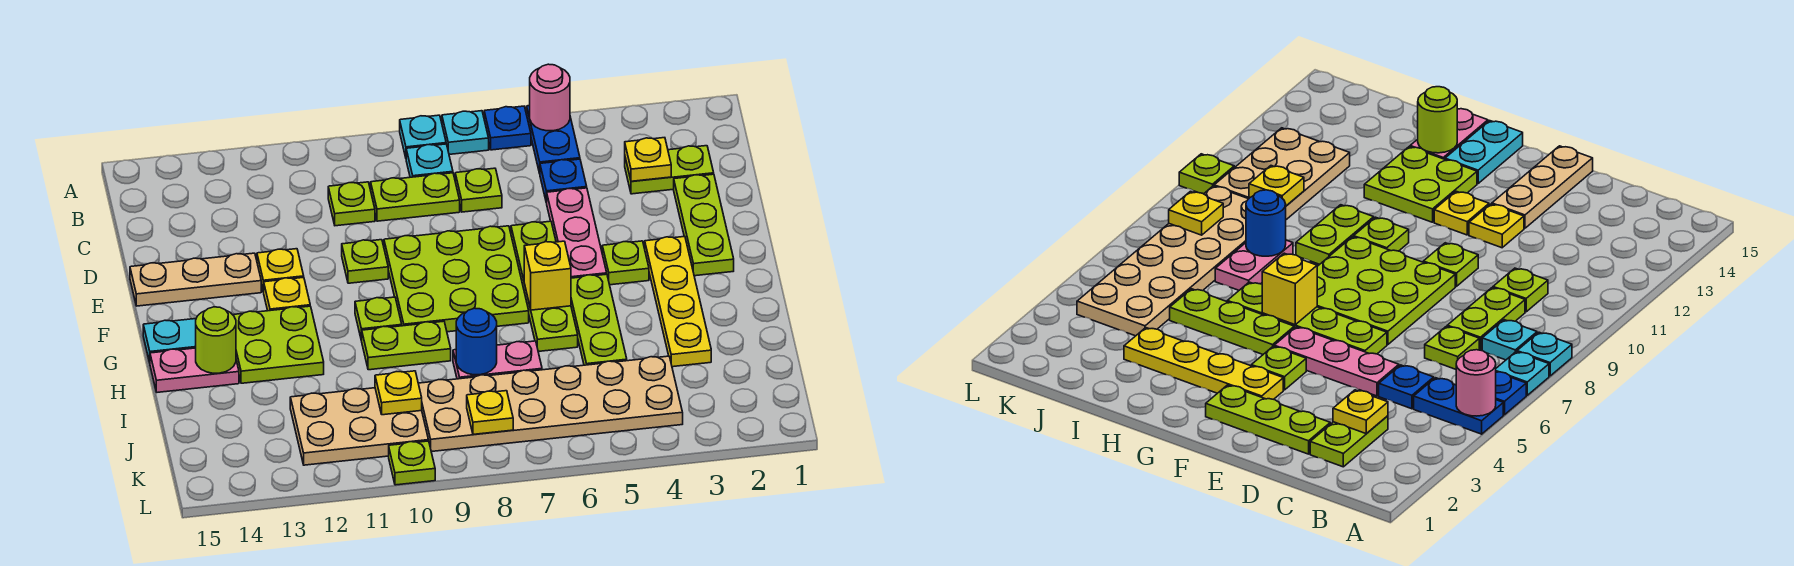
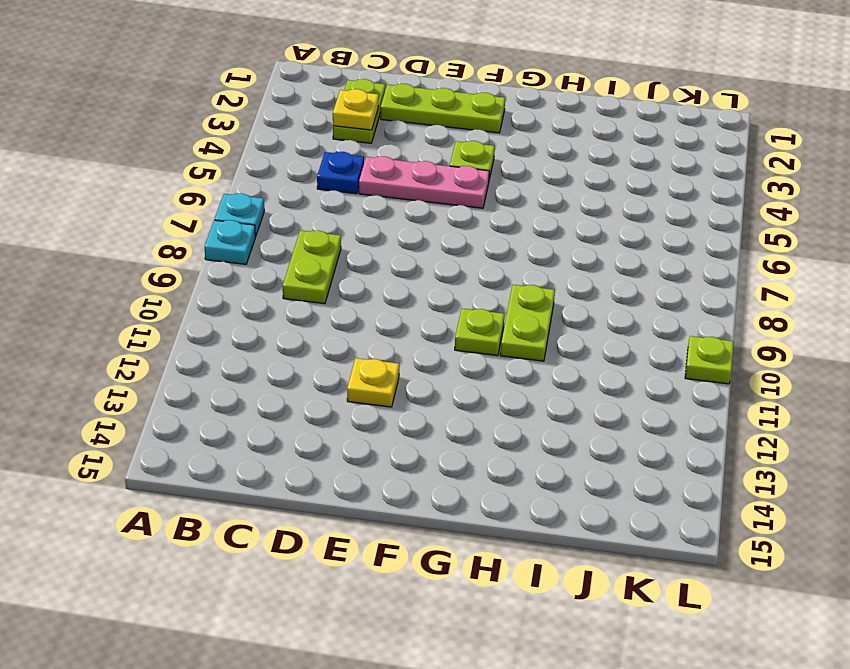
none -> blue plate A5:B5 level 1
none -> blue plate A6 level 1
none -> cyan plate B8 level 1
none -> lime plate C7 level 1

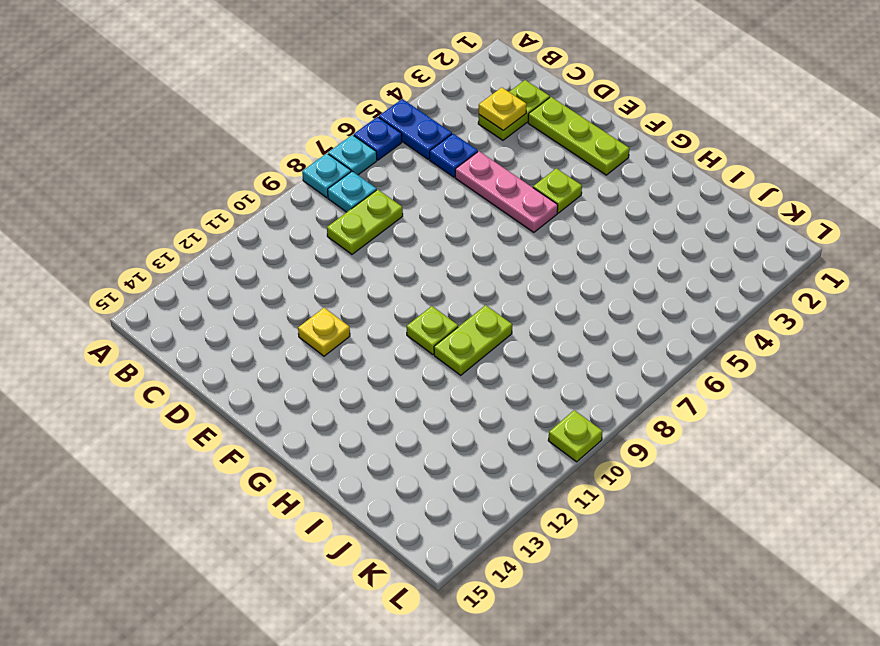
none -> lime plate C7 level 1
none -> lime plate C10 level 1
none -> lime plate E6:H6 level 1
none -> lime plate E7:G9 level 1

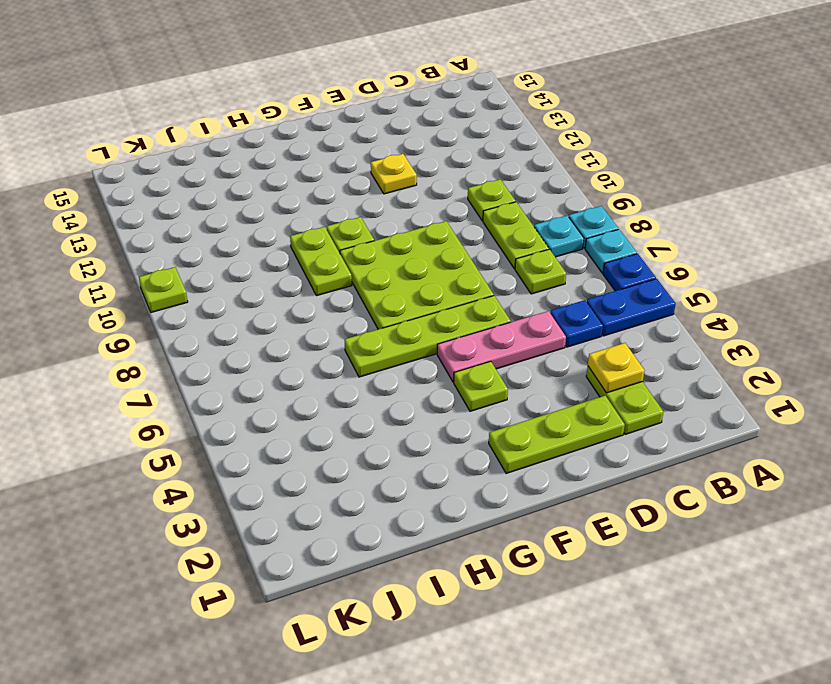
none -> lime plate E10 level 1
none -> tan plate E13:E15 level 1
none -> yellow plate F3:I3 level 1
none -> yellow plate F12 level 1

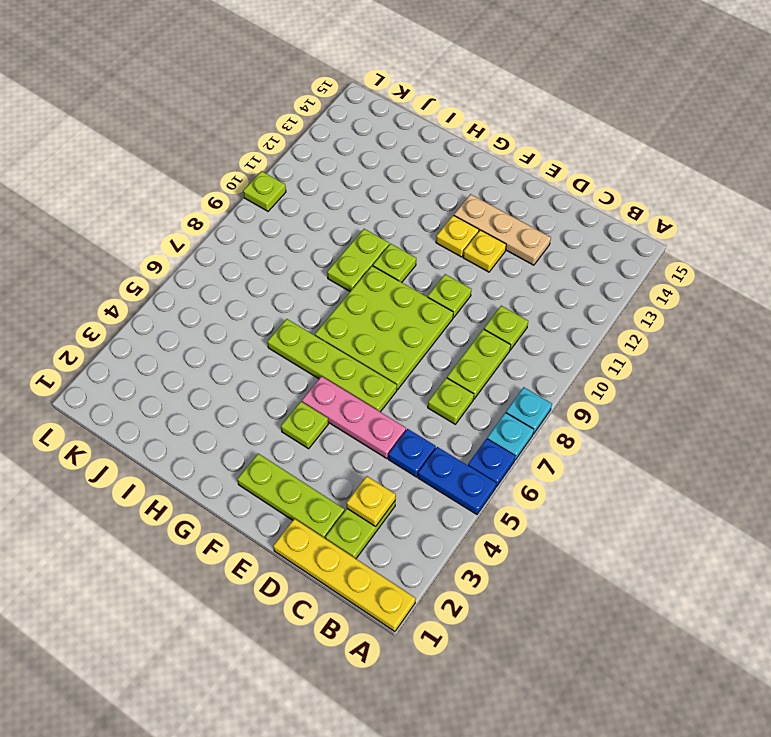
yellow plate A1:D1 level 1 -> yellow plate F3:I3 level 1
tan plate D13:F13 level 1 -> tan plate E13:E15 level 1
none -> cyan plate B8 level 1
none -> lime plate G5:I5 level 1
none -> lime plate G12:H13 level 1
none -> cyan plate G14:G15 level 1

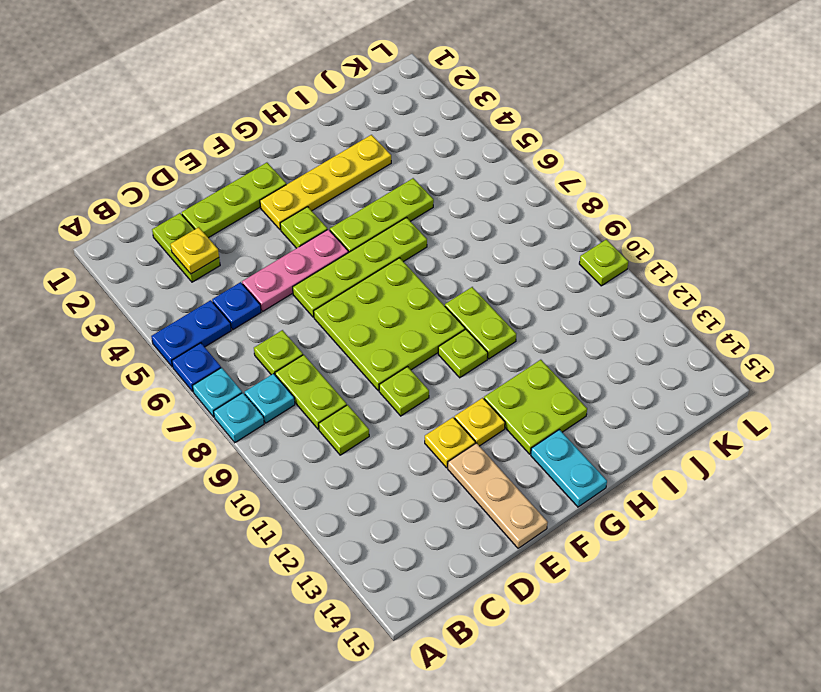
none -> pink plate H14:H15 level 1
none -> pink plate I7:I8 level 1
none -> tan plate J4:K9 level 1
none -> tan plate J10:K12 level 1

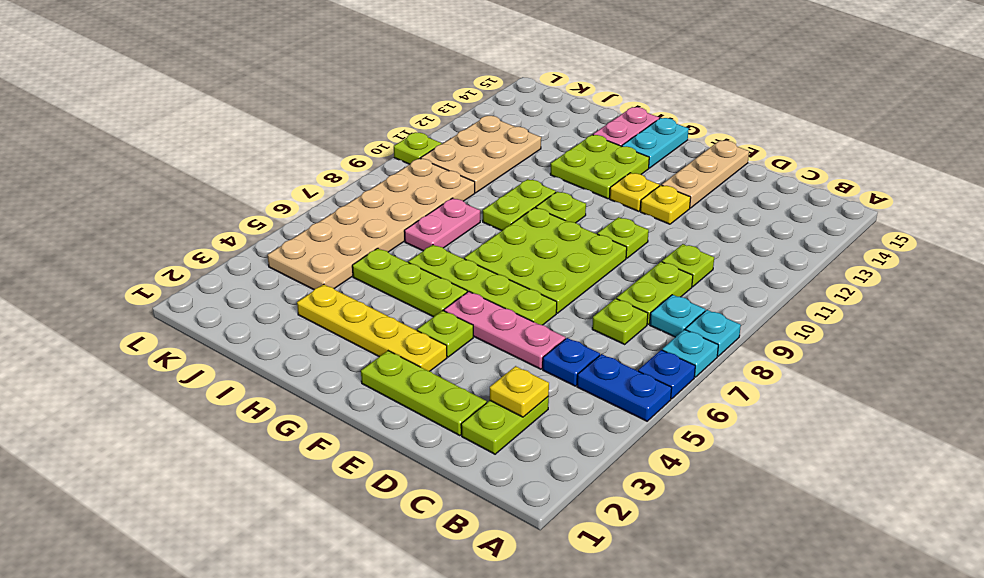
none -> pink round brick A5 level 2
none -> yellow brick G6 level 2
none -> lime round brick H14 level 2
none -> blue round brick I8 level 2

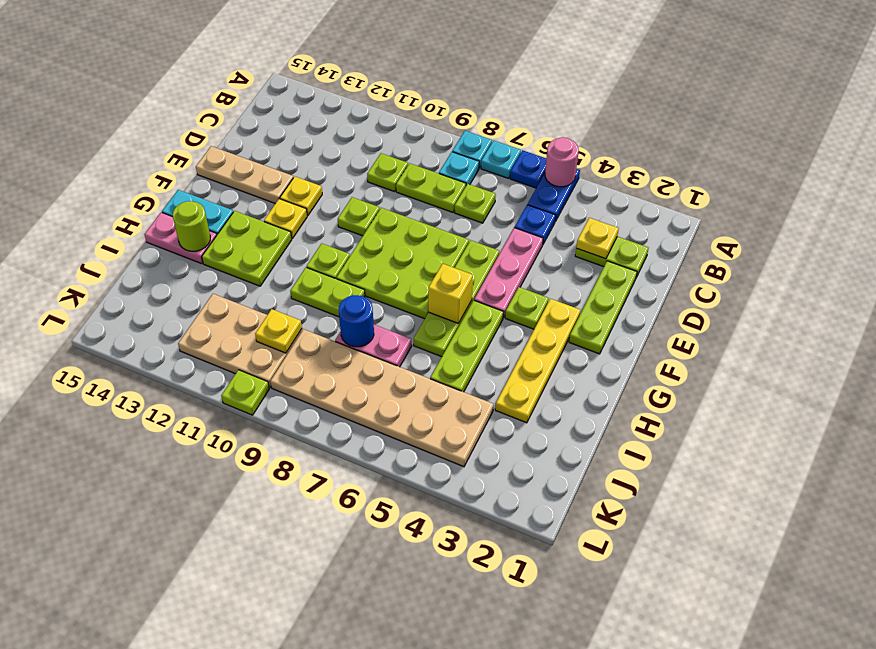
none -> yellow plate K8 level 2

